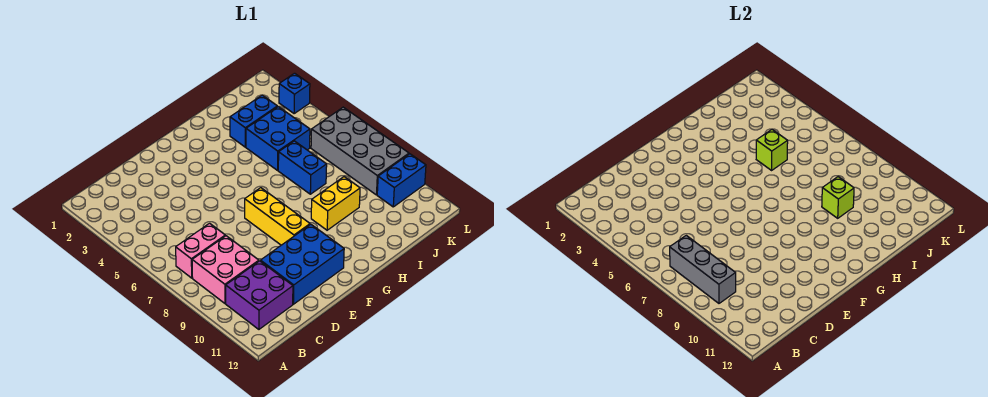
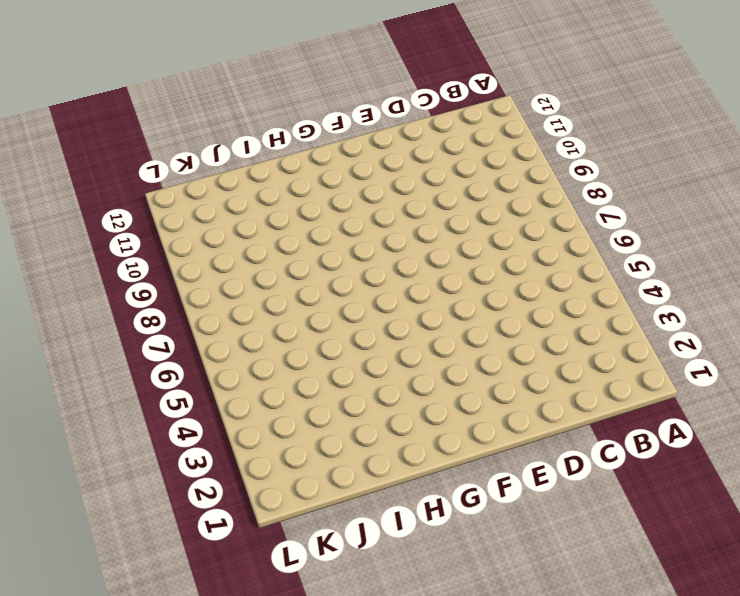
none -> pink brick B7:C7 level 1
none -> pink brick B8:C9 level 1
none -> purple brick B10:C11 level 1

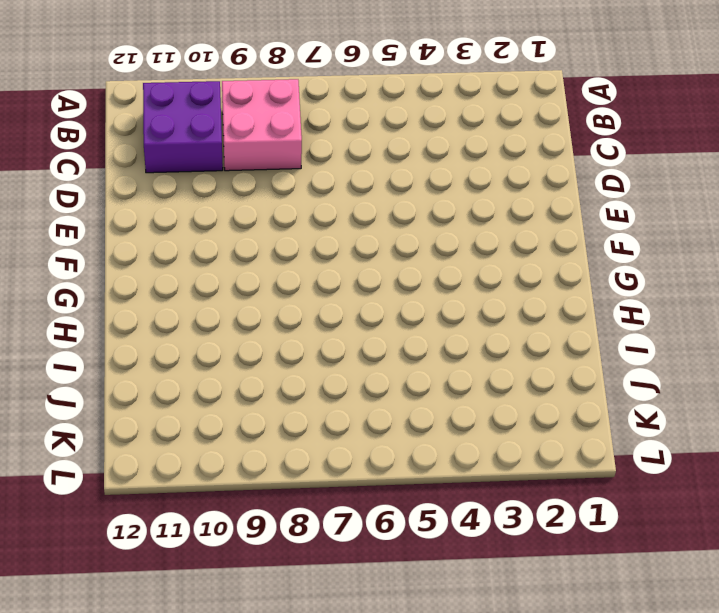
none -> pink brick B7:C7 level 1
none -> blue brick D10:F11 level 1
none -> yellow brick F7:F9 level 1

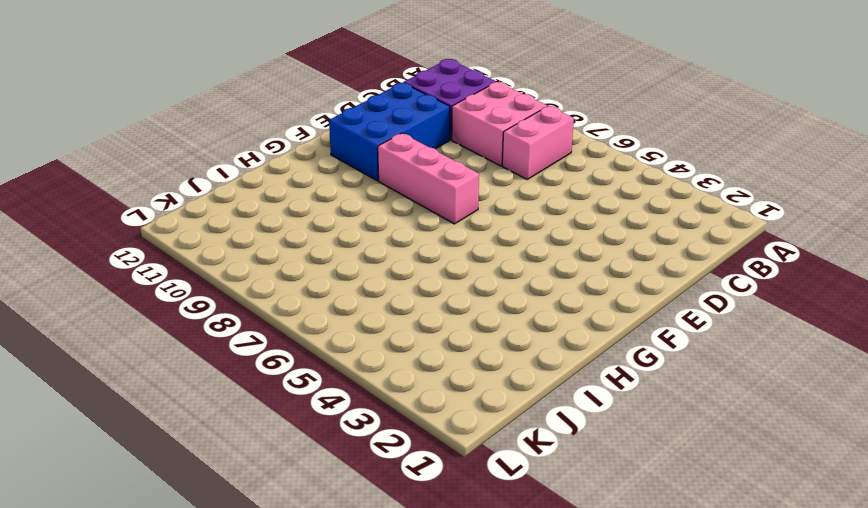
pink brick F7:F9 level 1 -> yellow brick F7:F9 level 1
none -> yellow brick H9:I9 level 1
none -> blue brick I3:J3 level 1
none -> blue brick I4:J5 level 1

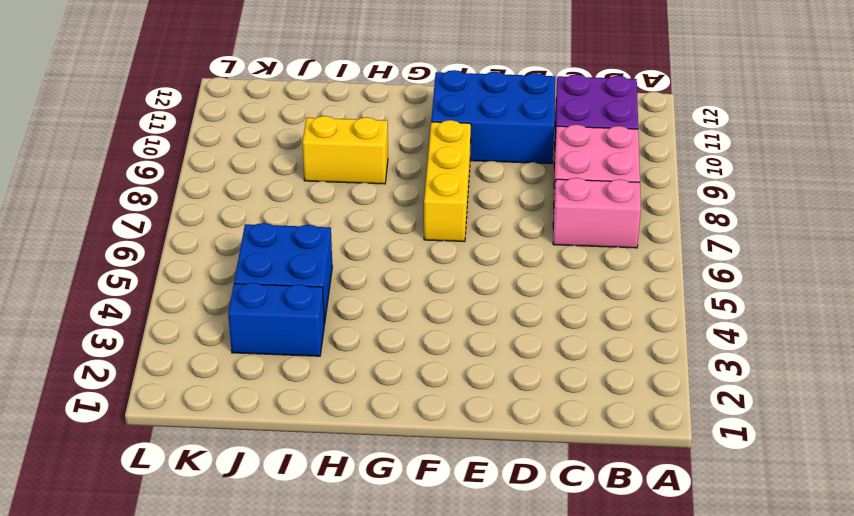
none -> blue brick I6:I7 level 1
none -> grey brick K6:L9 level 1
none -> blue brick K10:L10 level 1

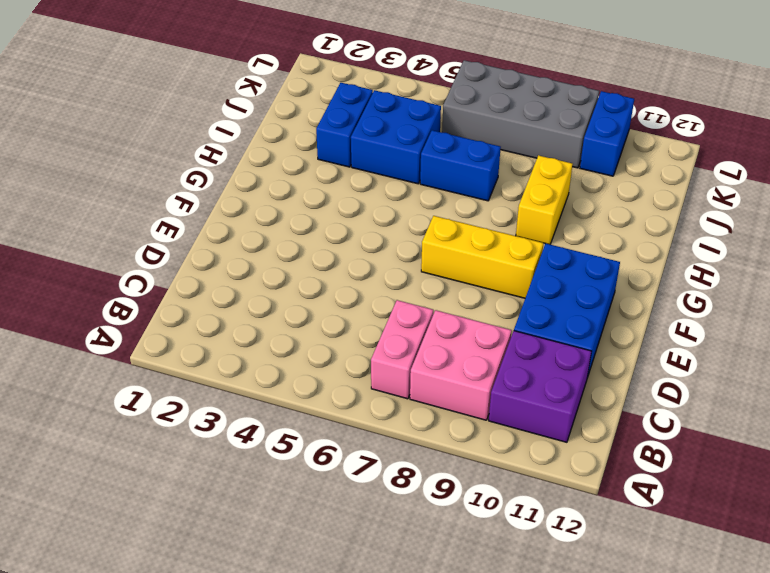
none -> blue brick L3 level 1
none -> grey brick B7:B9 level 2
none -> lime brick I5 level 2

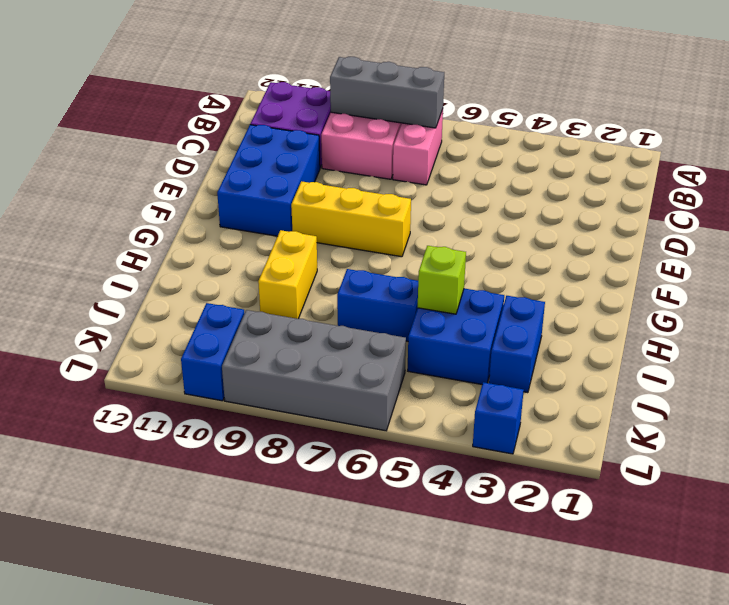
none -> lime brick I9 level 2

